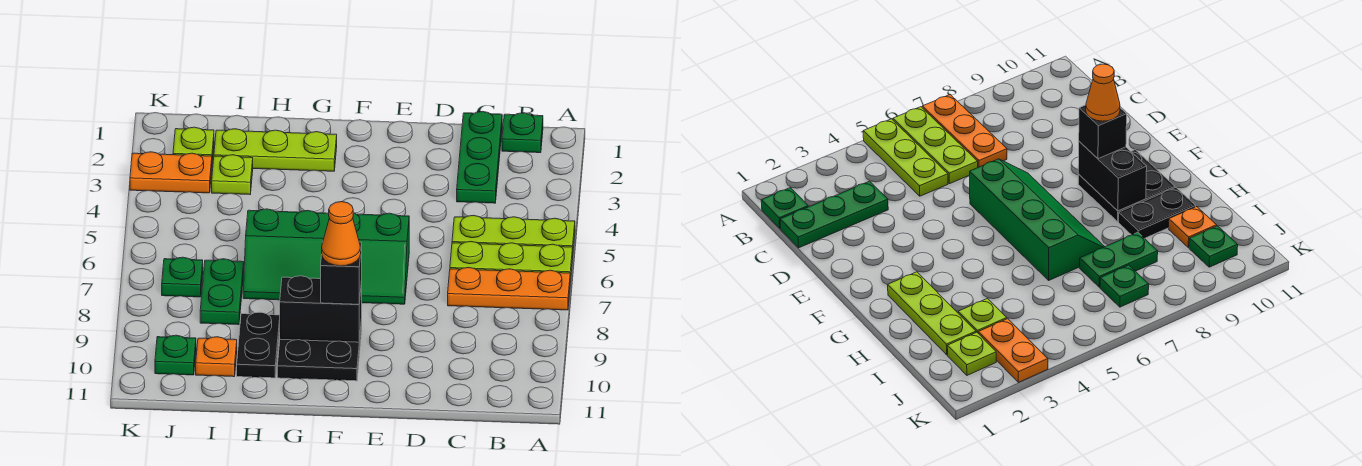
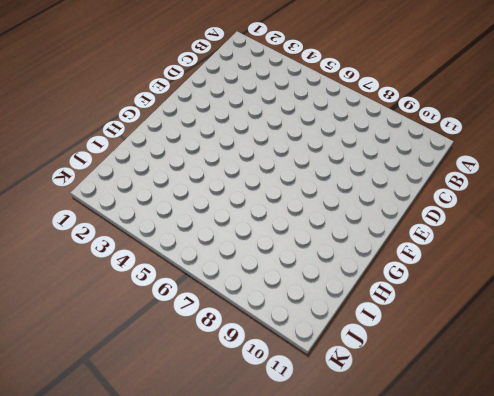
none -> lime plate A5:C5 level 1
none -> lime plate A6:C6 level 1
none -> orange plate A7:C7 level 1

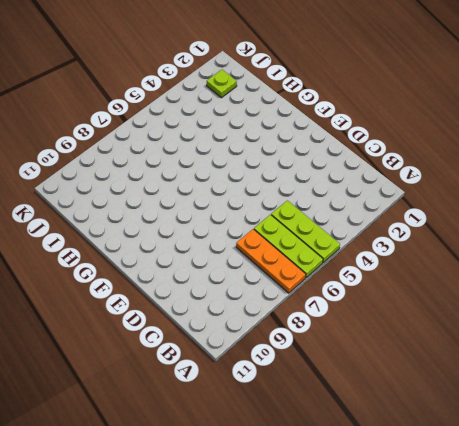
none -> green plate B1 level 1
none -> green plate C1:C3 level 1
none -> green slope E6:H7 level 1 top 6

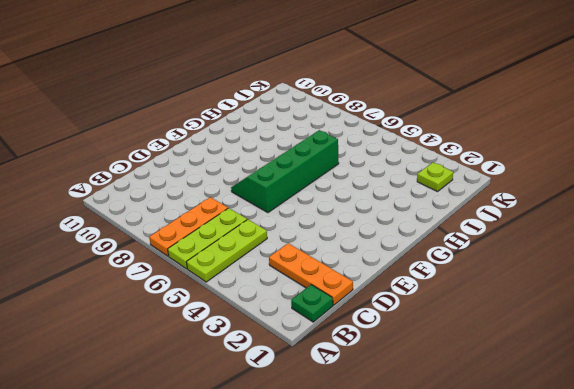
orange plate C1:C3 level 1 -> green plate C1:C3 level 1
none -> black plate F9:G10 level 1
none -> lime plate G2:I2 level 1
none -> black plate H9:H10 level 1

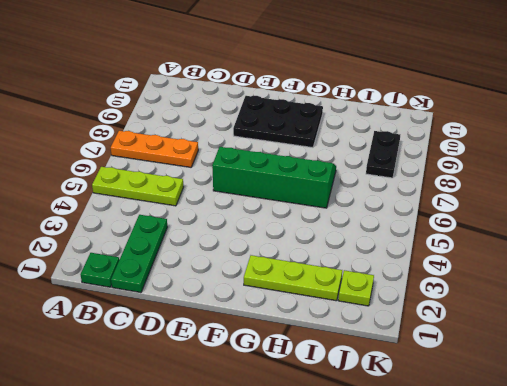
black plate E9:G10 level 1 -> black plate F9:G10 level 1
black plate J8:J9 level 1 -> black plate H9:H10 level 1
none -> lime plate A6:C6 level 1
none -> lime plate I3 level 1
none -> green plate I7:I8 level 1

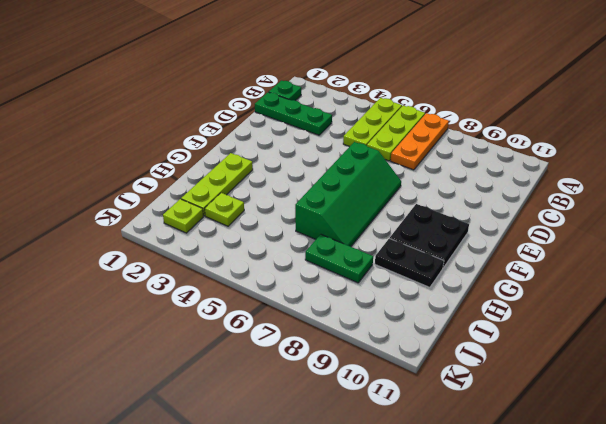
none -> orange plate I10 level 1
none -> orange plate J3:K3 level 1
none -> green plate J7 level 1

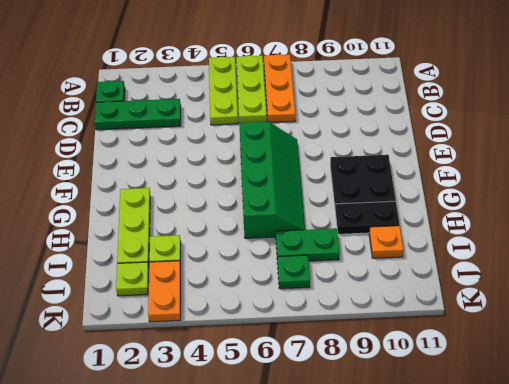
none -> green plate J10 level 1
none -> black brick F9:G9 level 2
none -> black brick F9 level 3

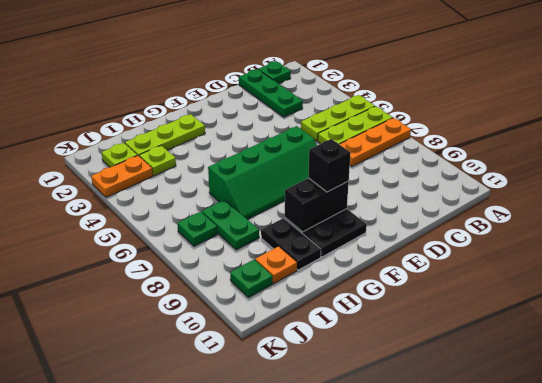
none -> orange cone F9 level 4

